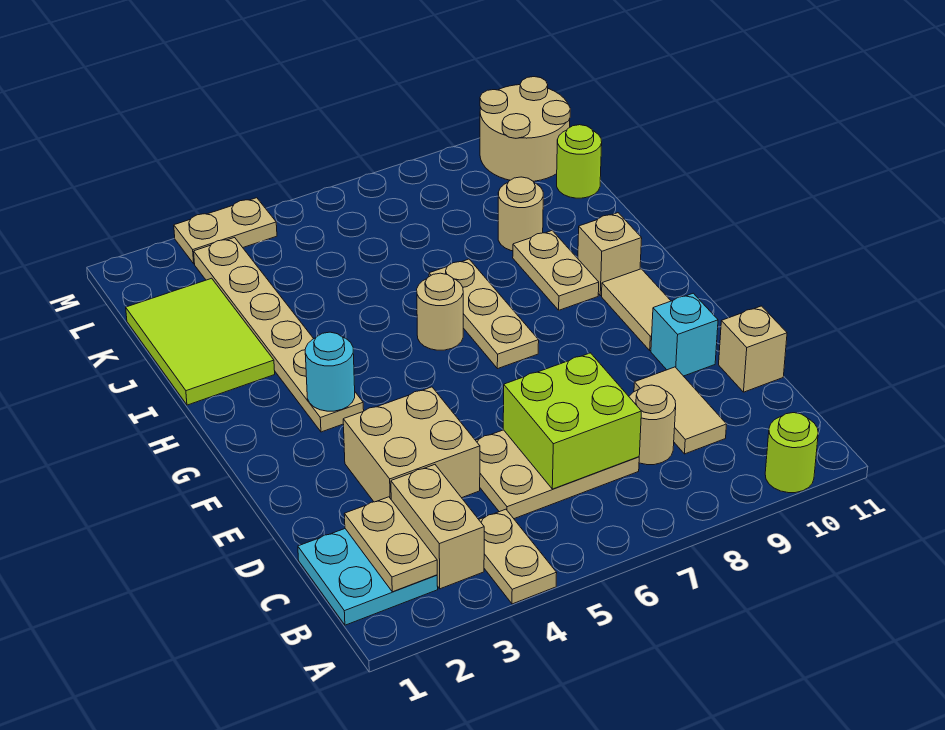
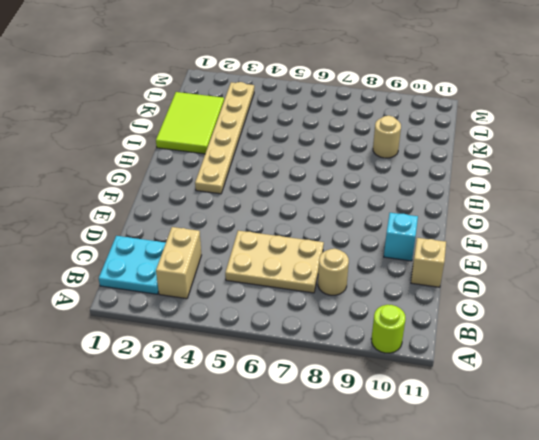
none -> tan plate A4:B4 level 1
none -> tan tile C9:D9 level 1
none -> tan brick D3:E4 level 1

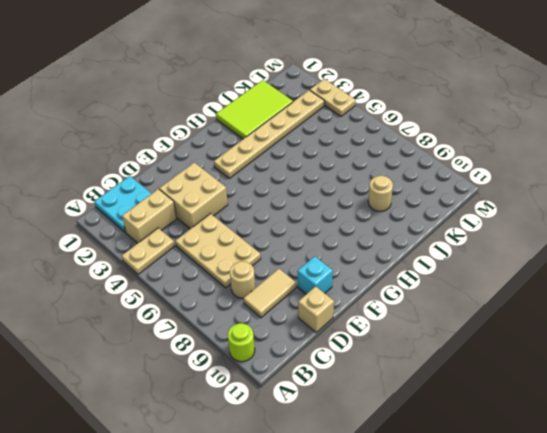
none -> tan tile F10:G10 level 1
none -> tan plate G7:I7 level 1
none -> tan round brick H6 level 1

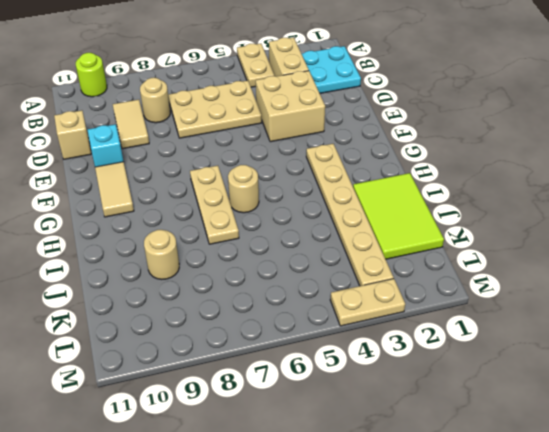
none -> tan plate H9:I9 level 1
none -> tan brick H10 level 1
none -> lime round brick K11 level 1

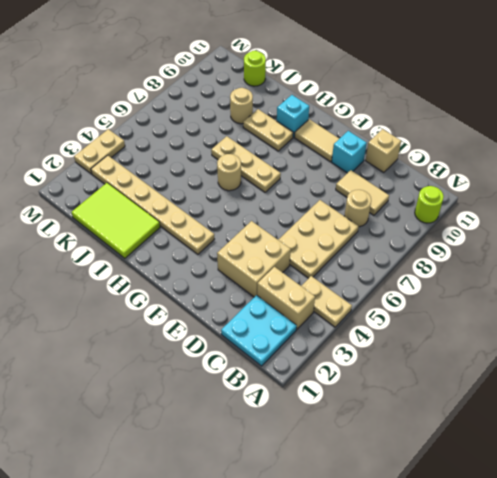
cyan brick H10 level 1 -> tan brick H10 level 1
none -> tan round brick L10:M11 level 1
none -> tan plate B2:C2 level 2
none -> lime brick C6:D7 level 2

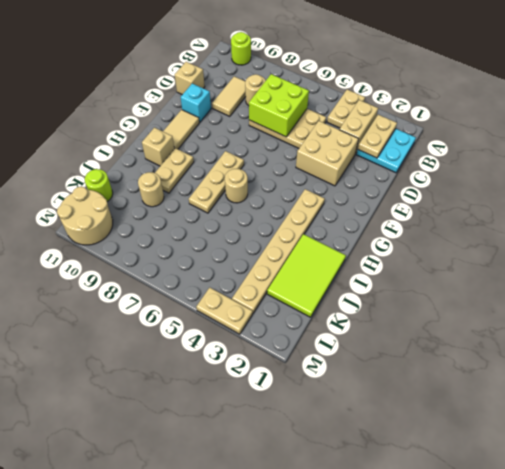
none -> cyan round brick G3 level 2

